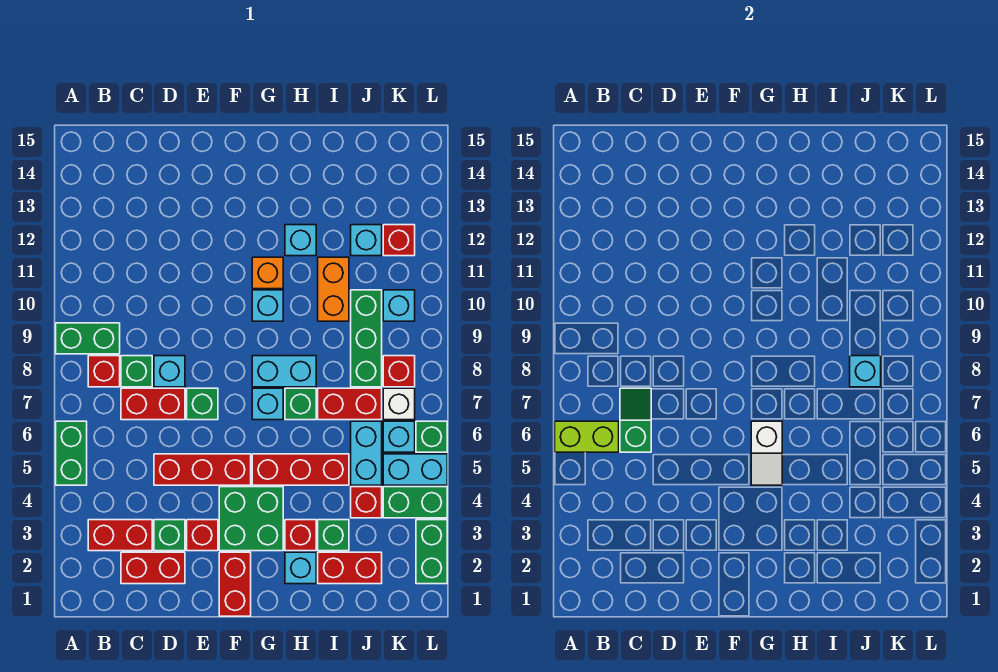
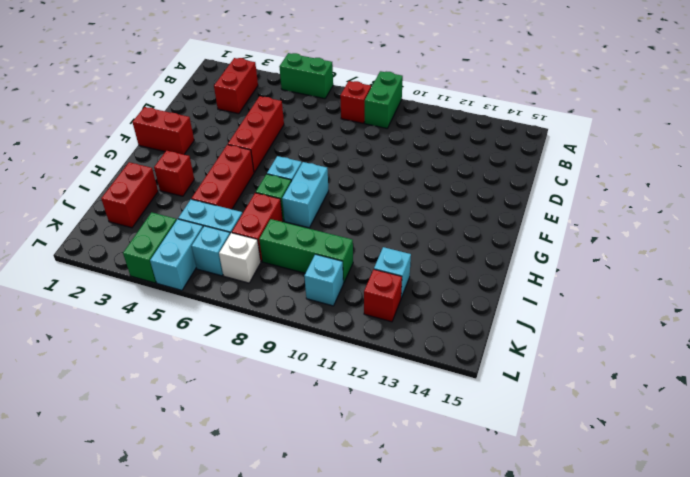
none -> red brick C2:D2 level 1
none -> red brick C7:D7 level 1
none -> green brick C8 level 1
none -> green brick D3 level 1

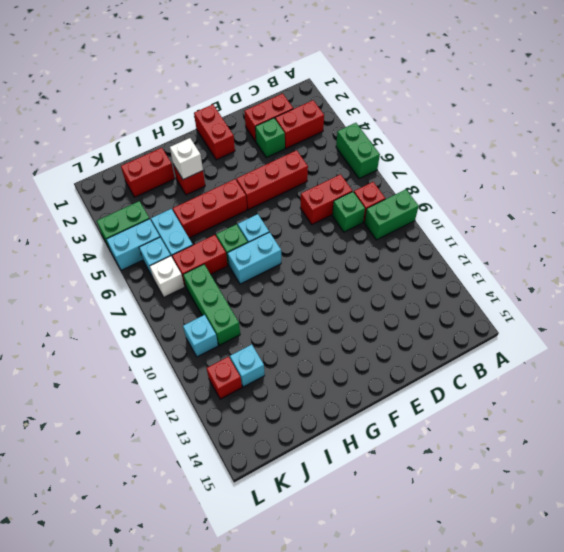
white brick H3 level 2 -> none
none -> cyan brick D8 level 1
none -> red brick E3 level 1
none -> green brick E7 level 1
none -> green brick F3:G4 level 1

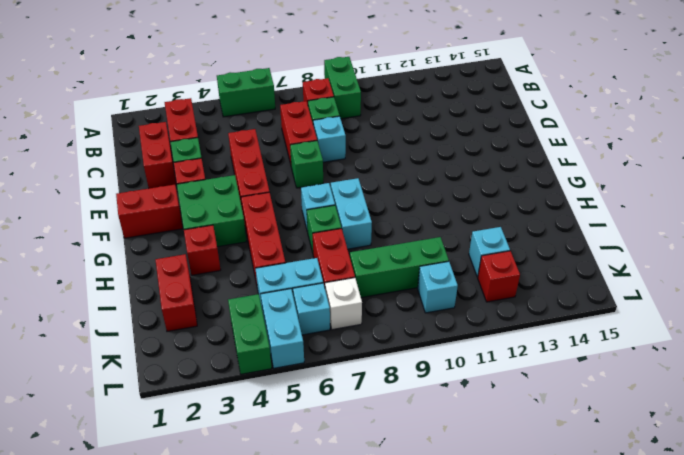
none -> cyan brick G10 level 1
none -> orange brick G11 level 1
none -> cyan brick H2 level 1
none -> cyan brick H12 level 1

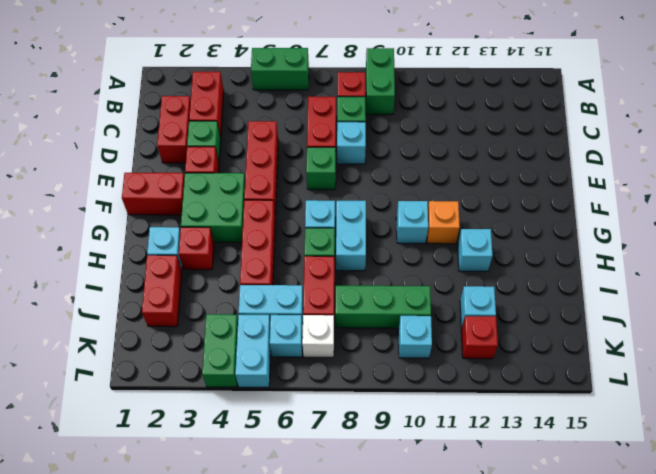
none -> green brick I3 level 1
none -> orange brick I10:I11 level 1
none -> red brick J4 level 1
none -> red brick K8 level 1

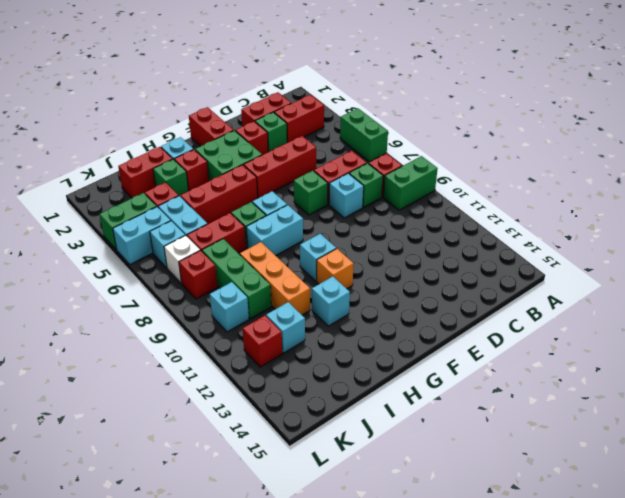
orange brick I9:I11 level 1 -> orange brick I10:I11 level 1
none -> green brick L2:L3 level 1
none -> green brick L6 level 1
none -> lime brick A6:B6 level 2
none -> green slope C6:C7 level 2 top 6

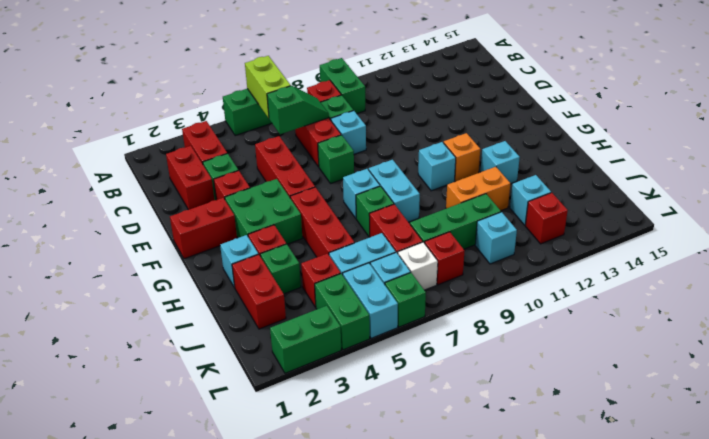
none -> white slope G5:G6 level 2 top 6
none -> cyan brick J8 level 2

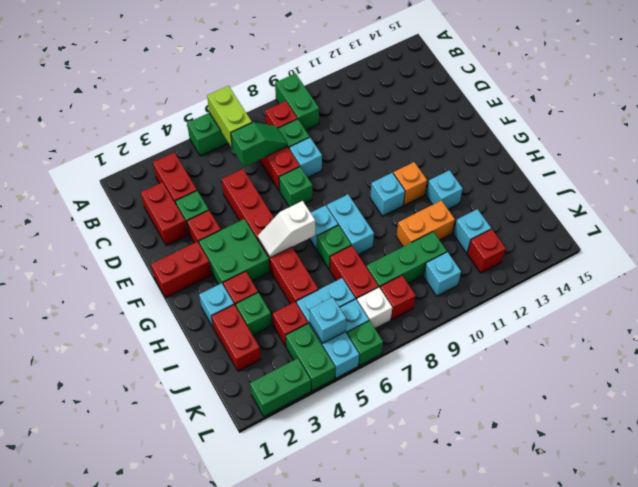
cyan brick K5 level 2 -> cyan brick J8 level 2

